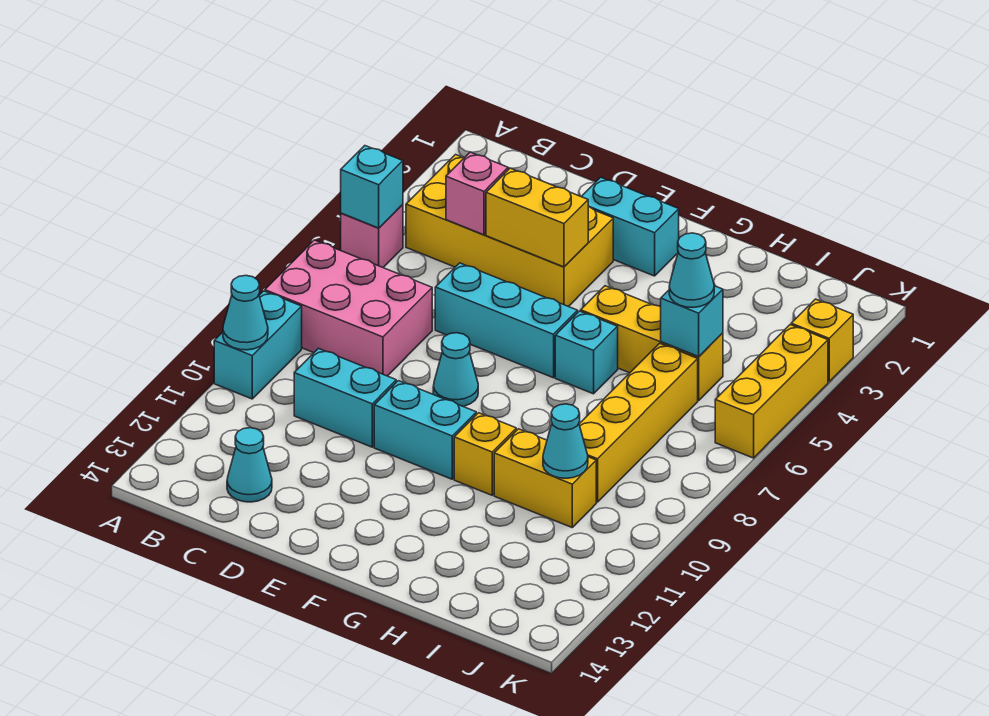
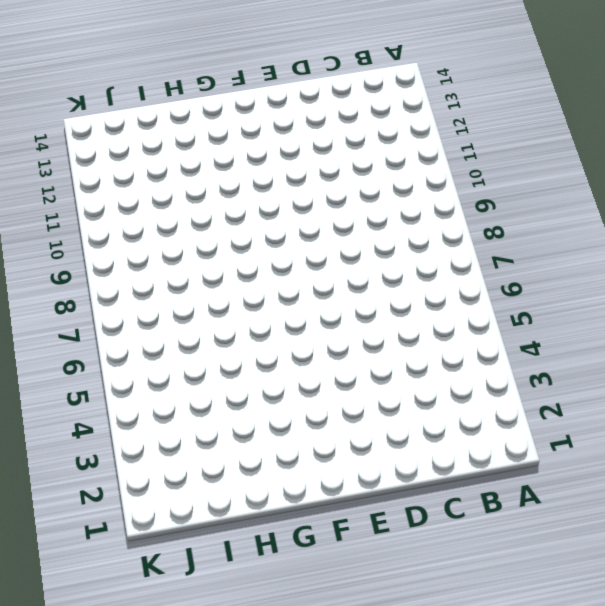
none -> pink brick A5 level 1
none -> pink brick A7:C8 level 1
none -> cyan brick A9:A10 level 1

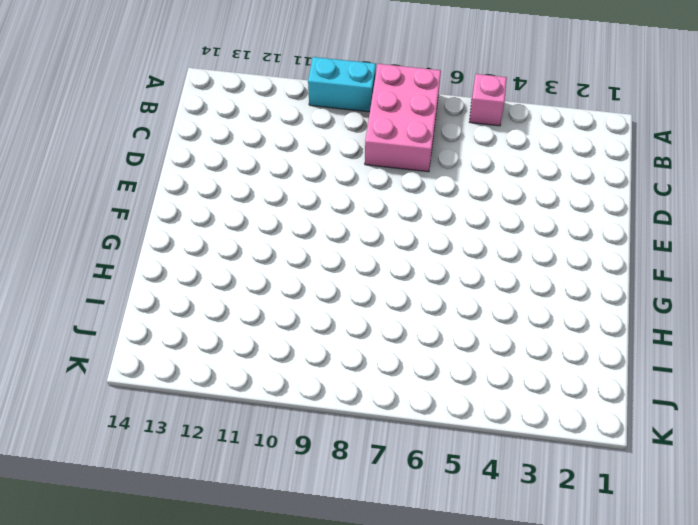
none -> yellow brick B3:E4 level 1
none -> cyan brick C10:D10 level 1
none -> cyan cone C13 level 1

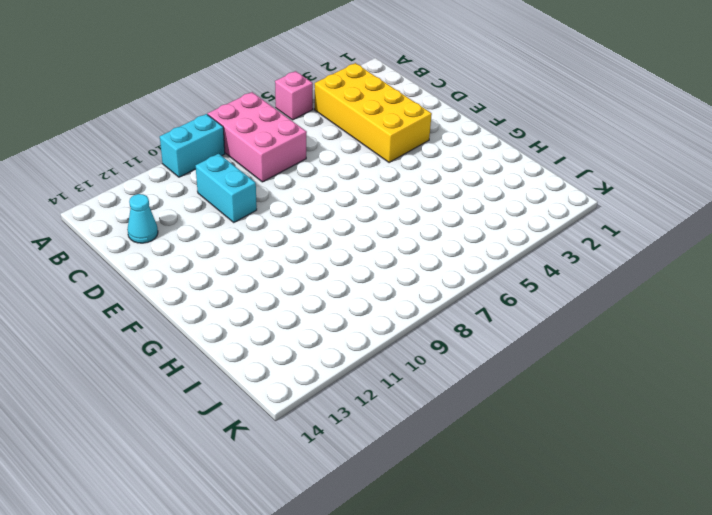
none -> cyan brick D6:F6 level 1
none -> cyan brick E2:F2 level 1
none -> cyan cone E8 level 1

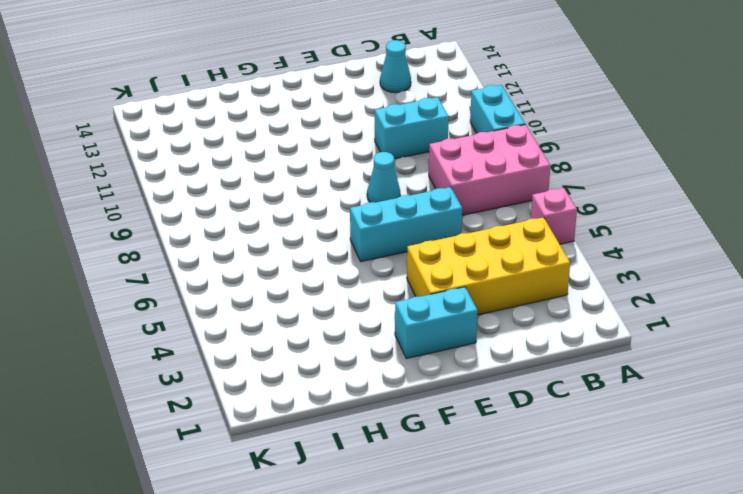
none -> cyan brick E10:F10 level 1
none -> yellow brick G5:I5 level 1
none -> cyan brick G6 level 1

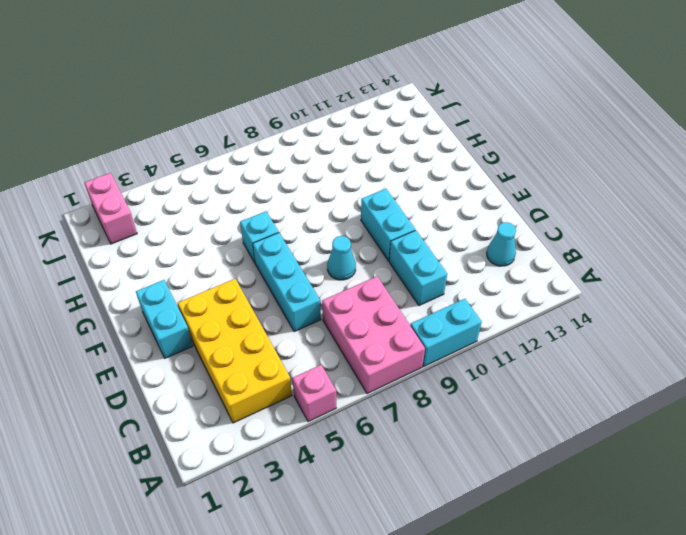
pink brick J2:K2 level 1 -> none
none -> yellow brick G5:I5 level 1
none -> yellow brick G10 level 1
none -> yellow brick H10:I10 level 1

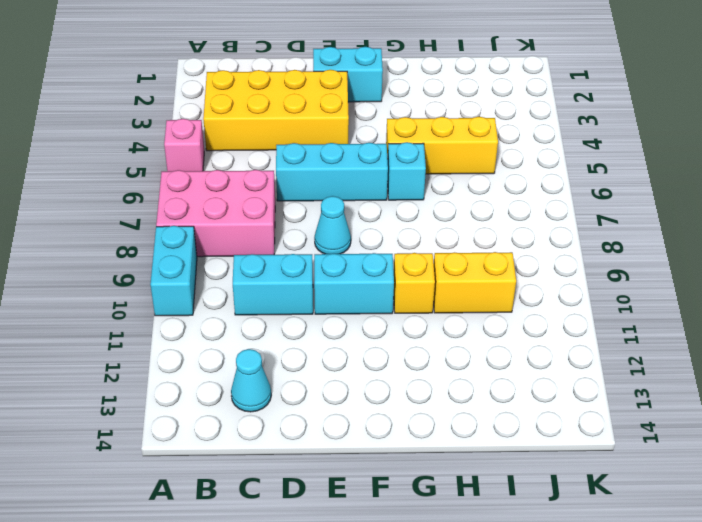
none -> yellow brick I6:I9 level 1
none -> yellow brick K3 level 1
none -> yellow brick K4:K6 level 1

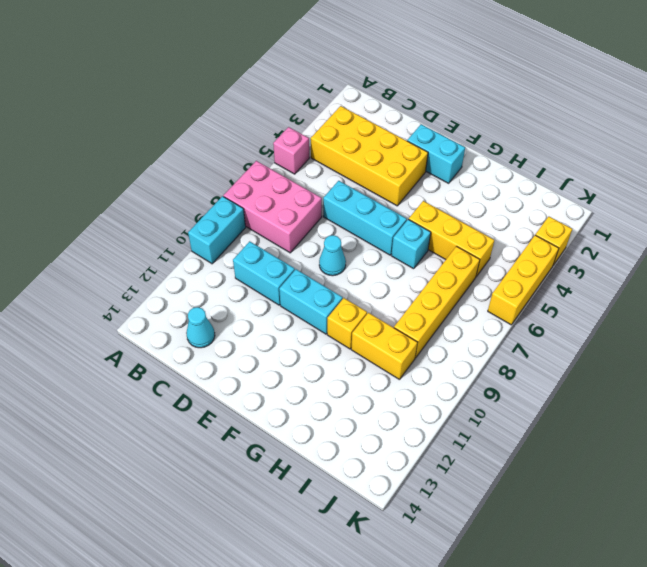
none -> cyan brick A5 level 2
none -> cyan cone A10 level 2
none -> pink brick C4 level 2

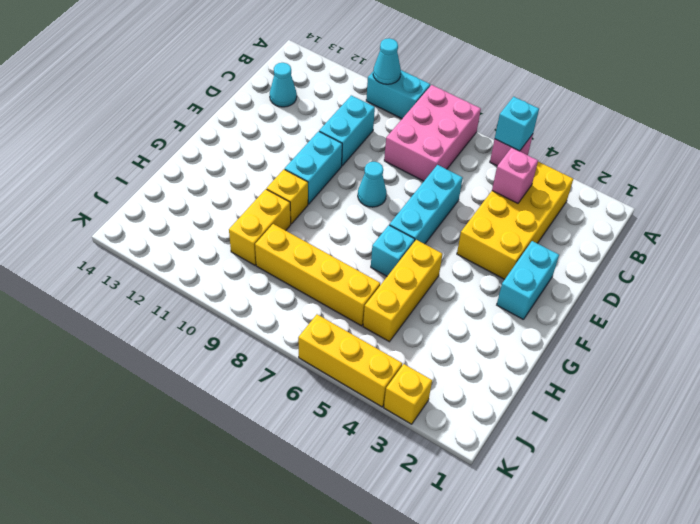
none -> yellow brick D4:E4 level 2
none -> cyan brick I5 level 2
none -> cyan cone I10 level 2

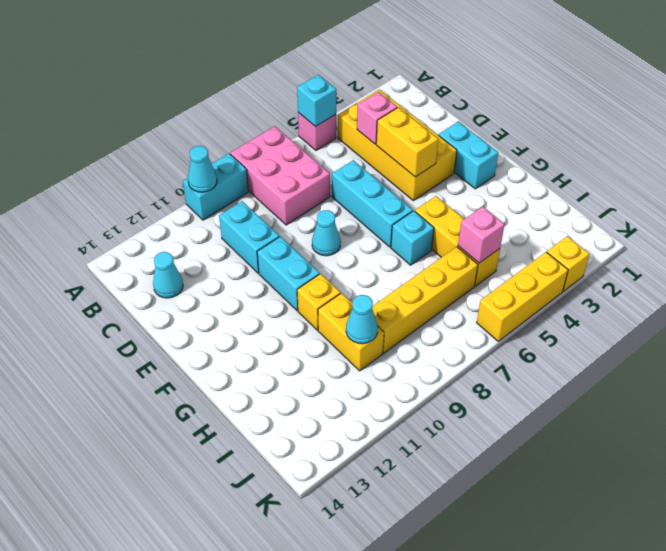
pink brick I5 level 2 -> cyan brick I5 level 2
none -> cyan cone I5 level 3

